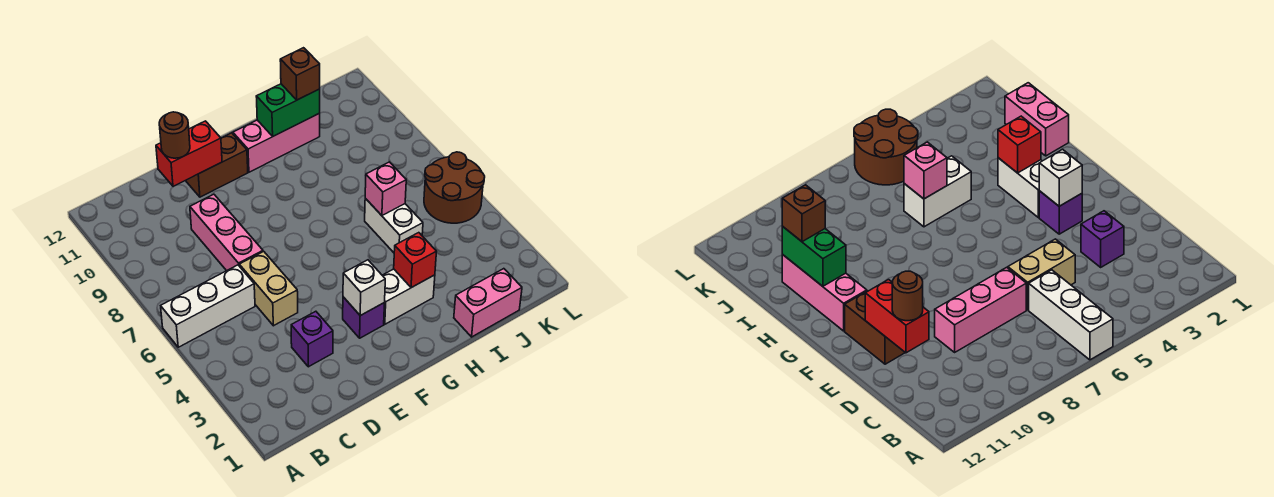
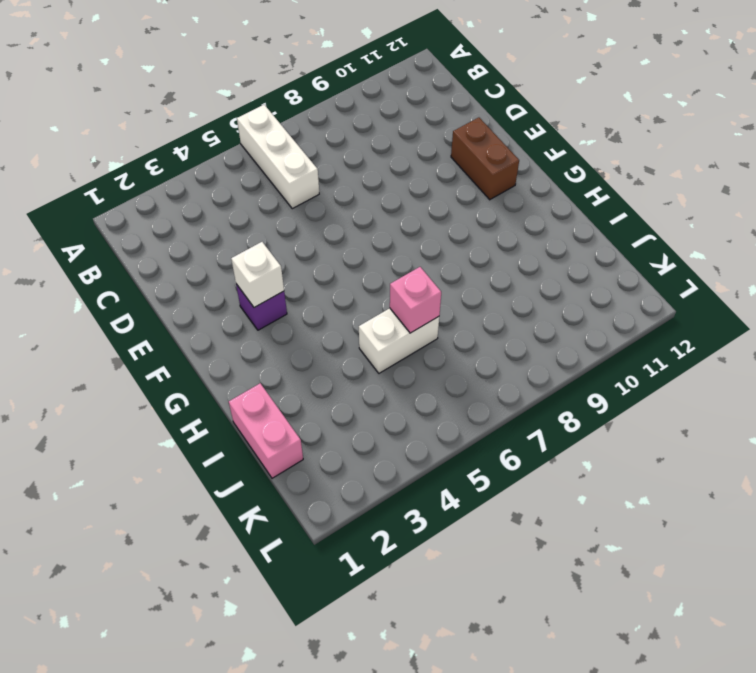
none -> purple brick D3 level 1
none -> tan brick D5:D6 level 1
none -> pink brick D7:D9 level 1

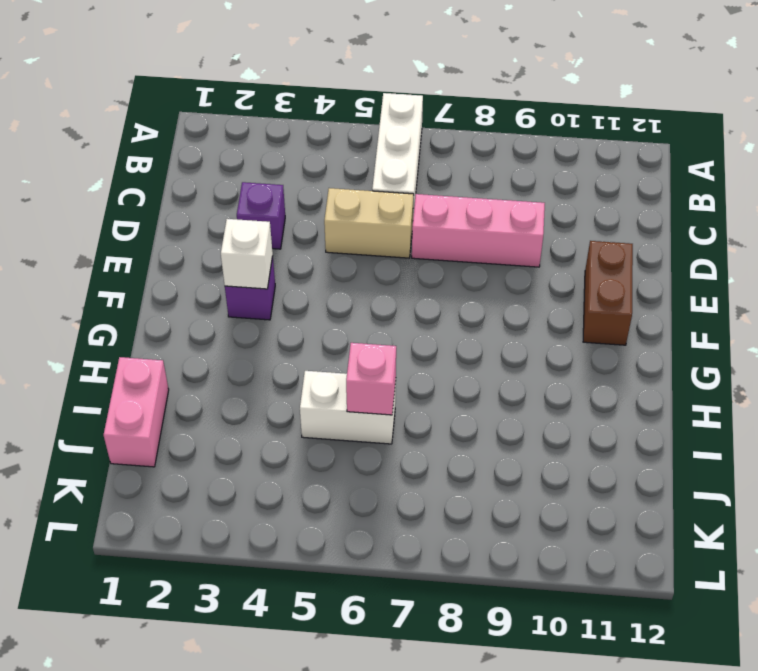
none -> white brick G3:H3 level 1
none -> pink brick G11:I11 level 1
none -> brown round brick K5:L6 level 1

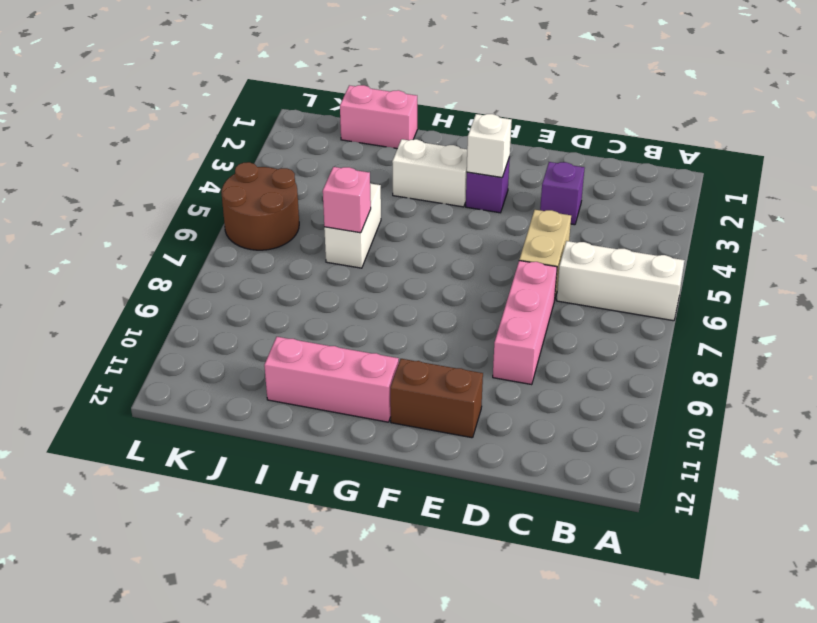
none -> red brick D11:E11 level 2
none -> red brick H3 level 2
none -> green brick H11:I11 level 2

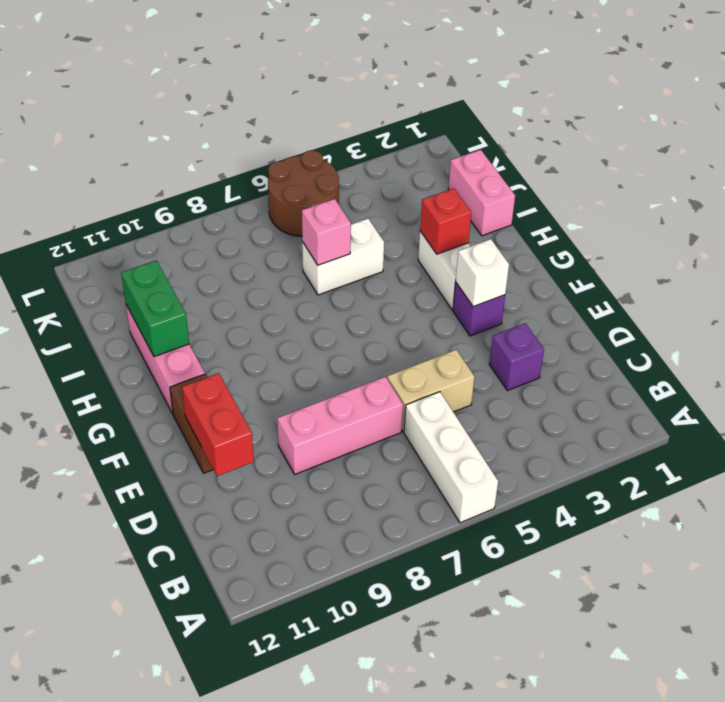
none -> brown round brick D11 level 3
none -> brown brick I11 level 3

